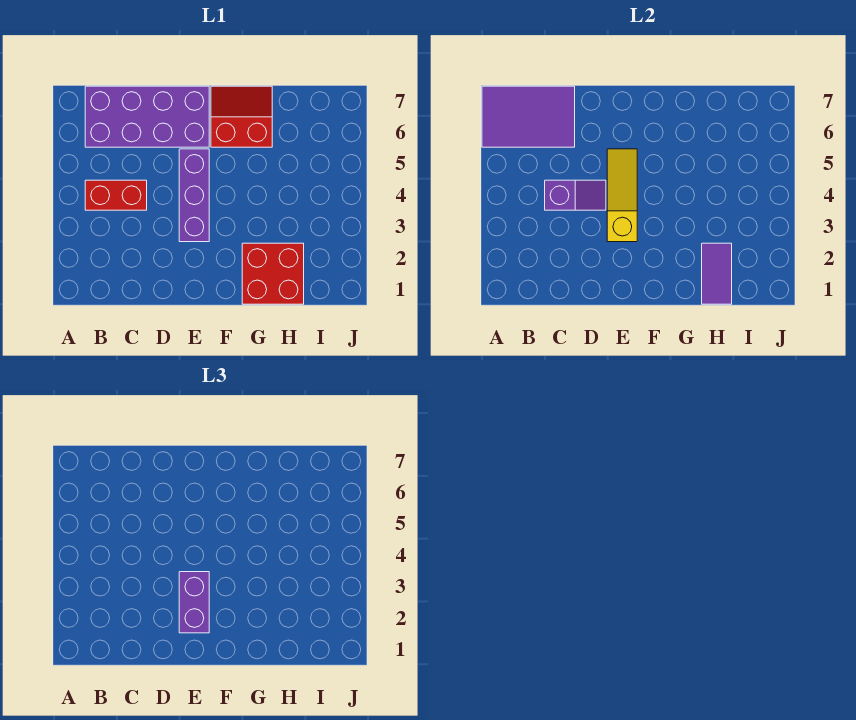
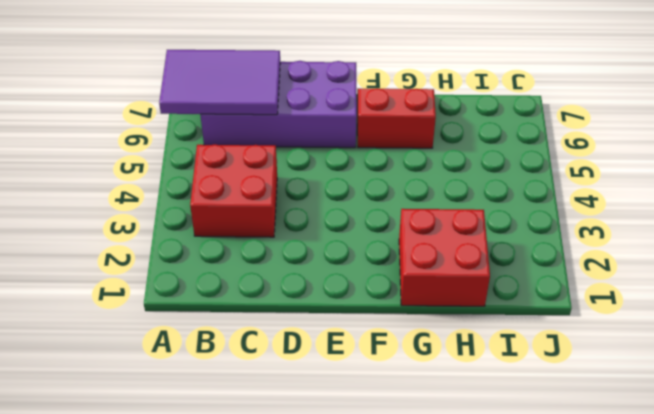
red brick B3:C4 level 1 -> red brick B4:C4 level 1
none -> purple brick E3:E5 level 1
none -> purple slope C4:D4 level 2 top C

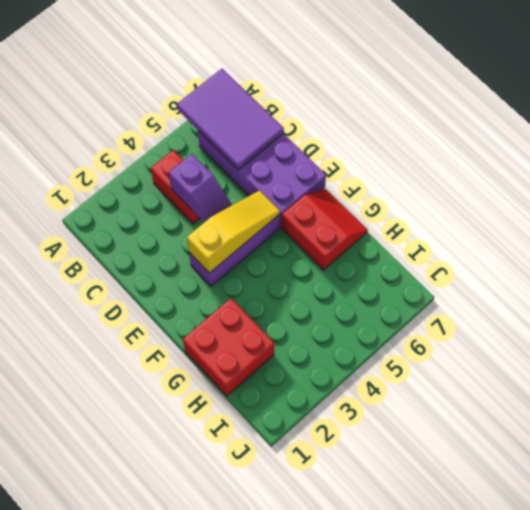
none -> purple tile H1:H2 level 2
none -> purple brick E2:E3 level 3

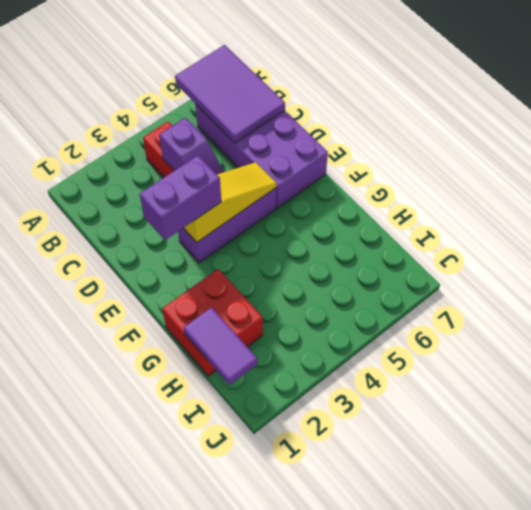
purple tile H1:I1 level 2 -> purple tile H1:H2 level 2
none -> red slope F6:G7 level 1 top 6

